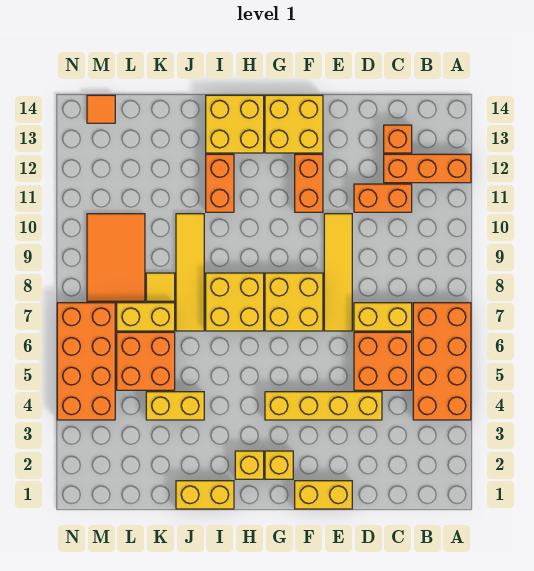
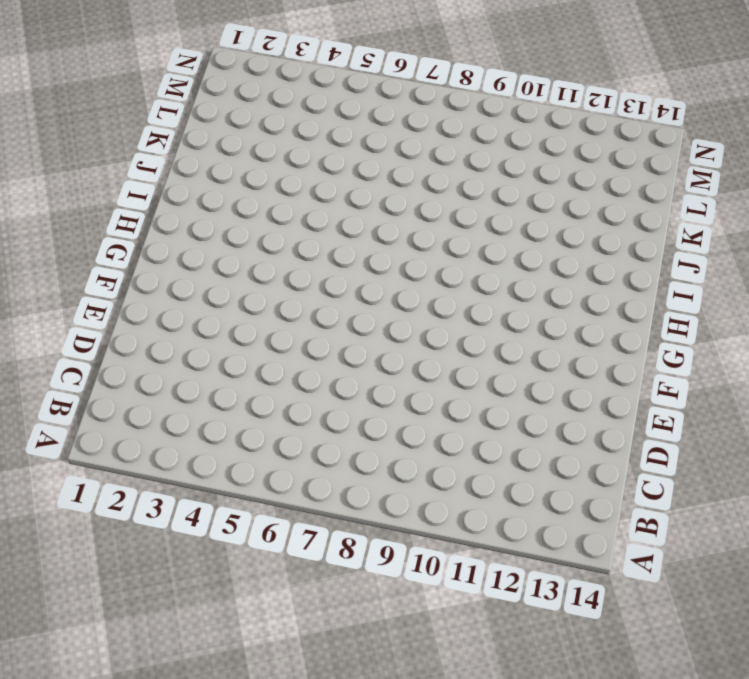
none -> orange brick A4:B7 level 1
none -> orange brick A12:C12 level 1
none -> orange brick C5:D6 level 1

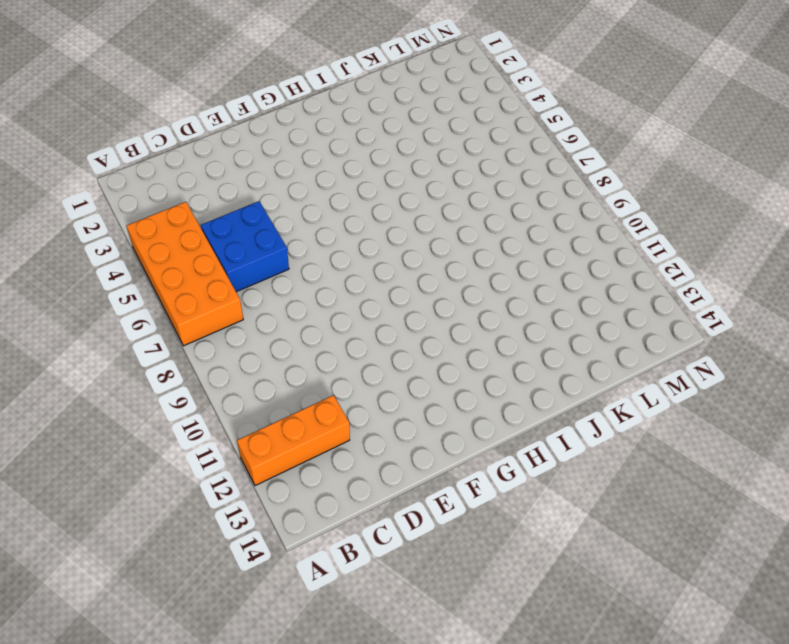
blue brick C5:D6 level 1 -> orange brick C5:D6 level 1
none -> yellow brick C7:D7 level 1
none -> orange brick C11:D11 level 1
none -> orange brick C13 level 1

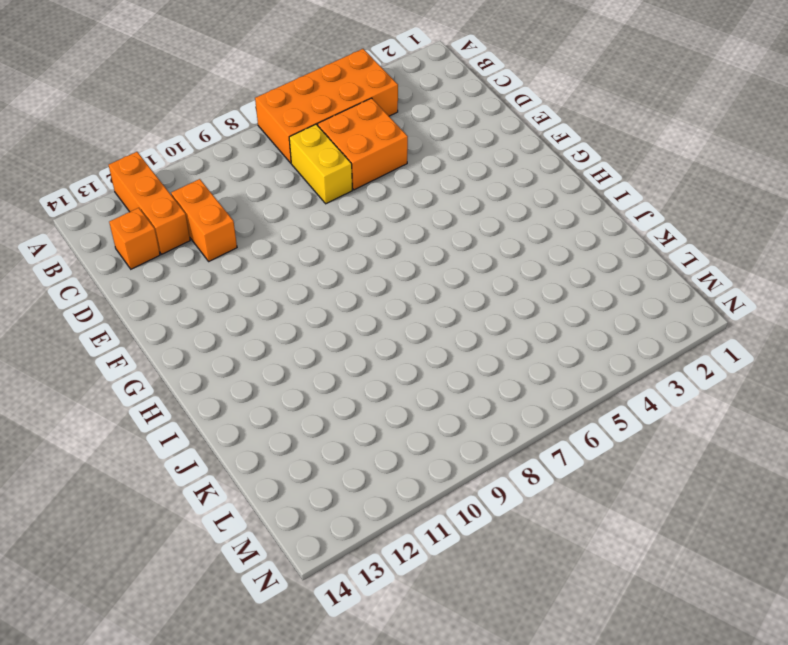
none -> yellow brick D4:G4 level 1
none -> yellow brick E1:F1 level 1
none -> yellow tile E7:E10 level 1

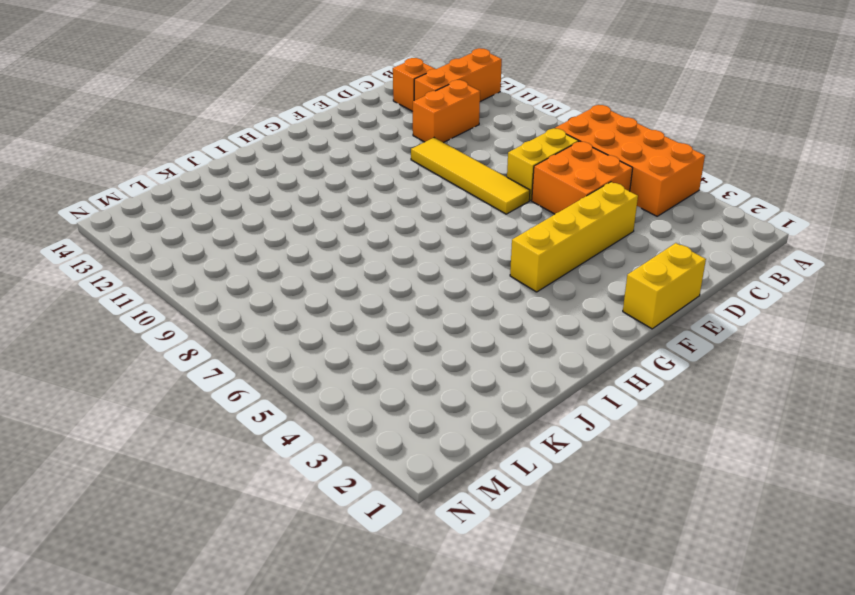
none -> yellow brick F7:G8 level 1
none -> orange brick F11:F12 level 1
none -> yellow brick F13:G14 level 1

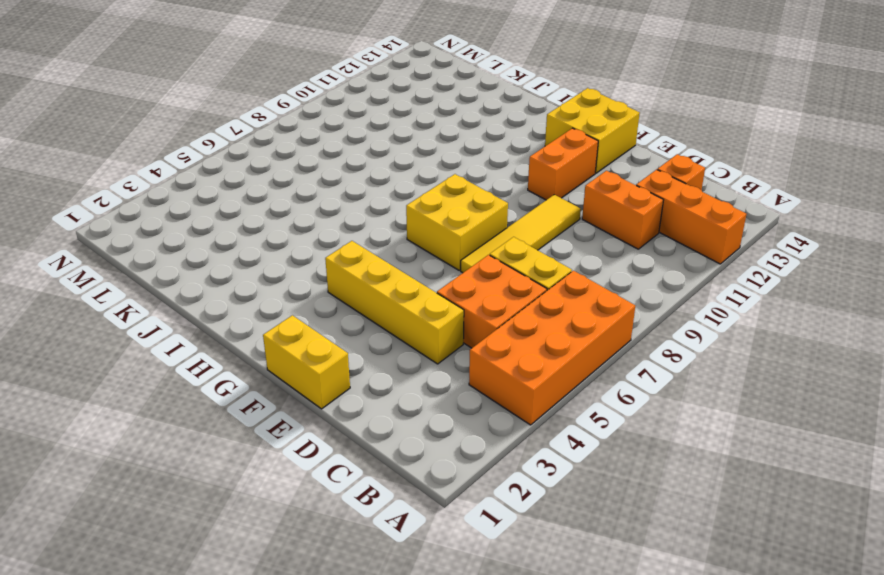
none -> yellow brick G2 level 1
none -> yellow brick H2 level 1
none -> yellow brick H7:I8 level 1

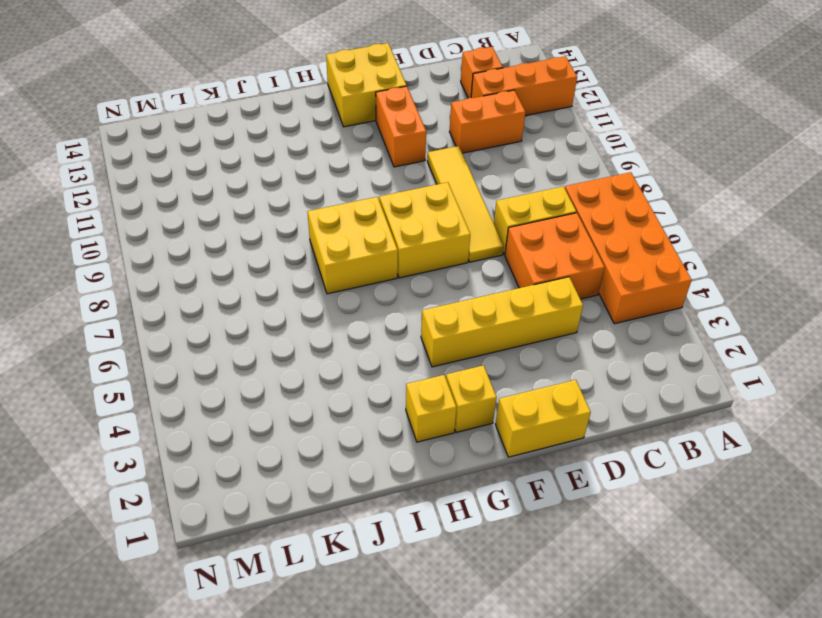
none -> yellow brick H13:I14 level 1
none -> yellow brick I1:J1 level 1
none -> orange brick I11:I12 level 1

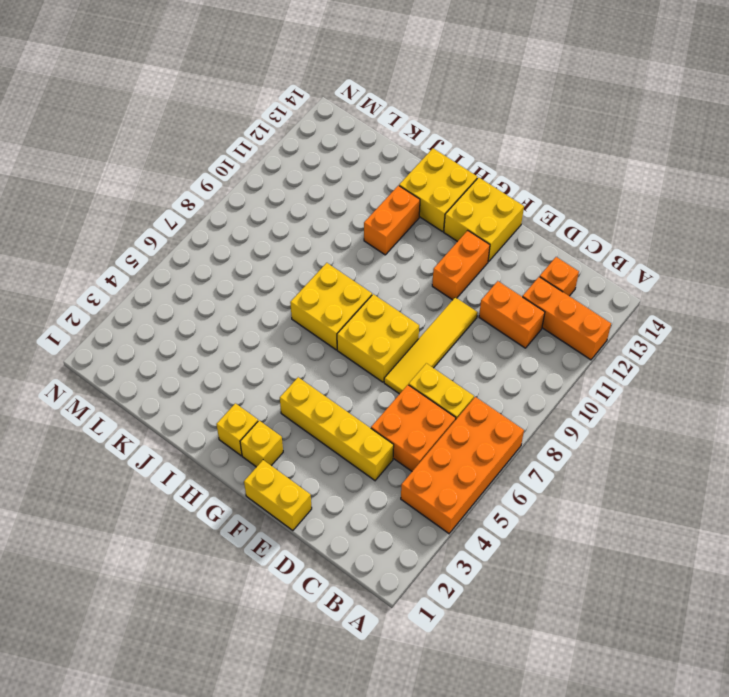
none -> yellow brick I1:J1 level 1
none -> yellow brick J4:K4 level 1
none -> yellow tile J7:J10 level 1

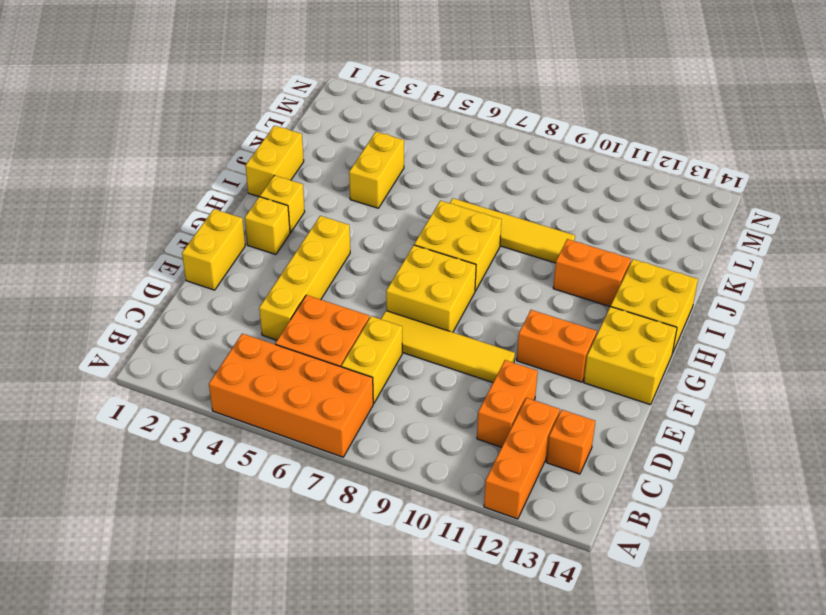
none -> orange brick K5:L6 level 1
none -> yellow brick K7:L7 level 1
none -> yellow tile K8 level 1

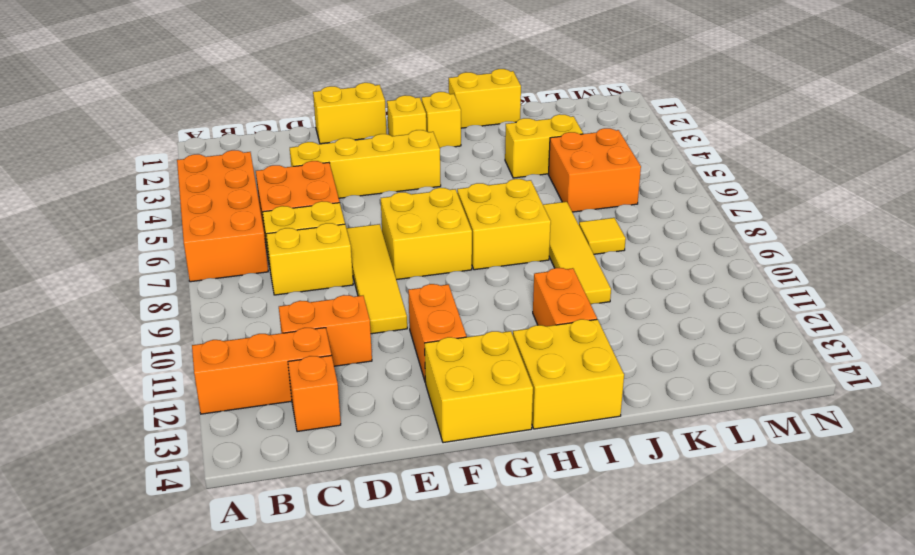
yellow brick C8:D8 level 1 -> yellow brick K7:L7 level 1
none -> orange tile L8:M10 level 1
none -> orange brick M4:N7 level 1
none -> orange tile M14 level 1

